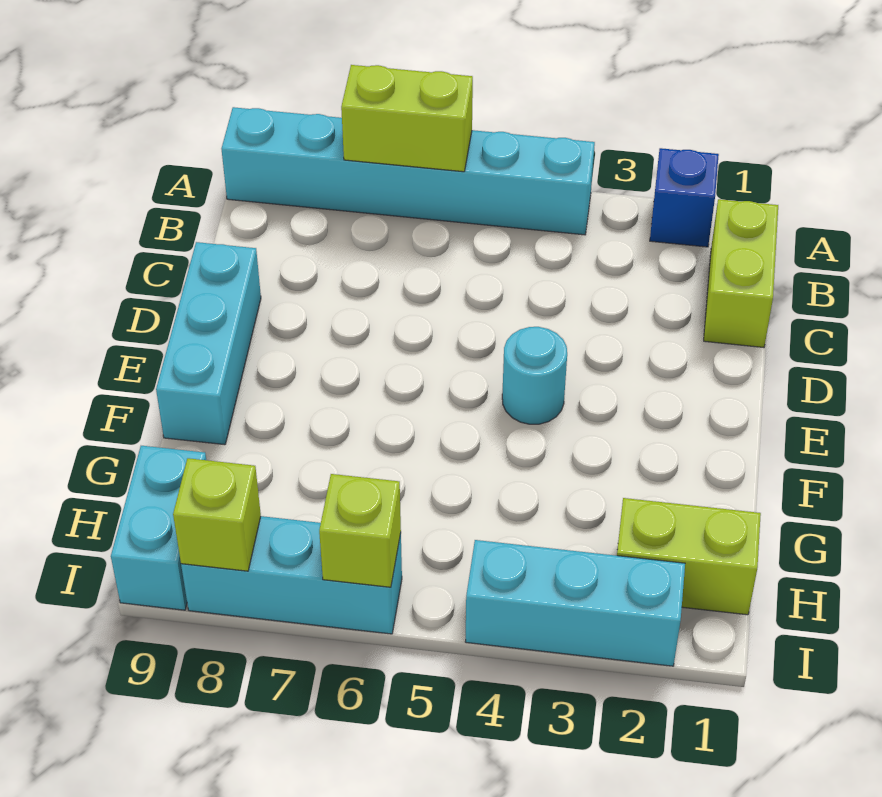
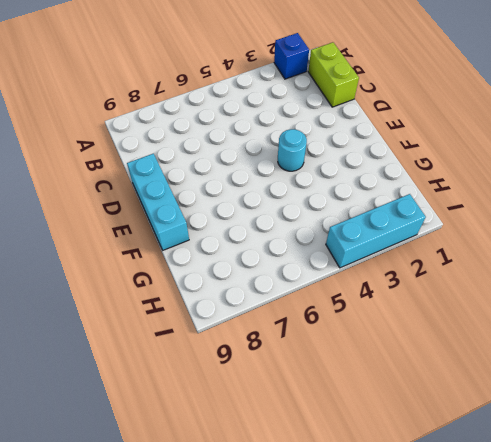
none -> cyan brick A4:A9 level 1
none -> lime brick H1:H2 level 1
none -> cyan brick H9:I9 level 1

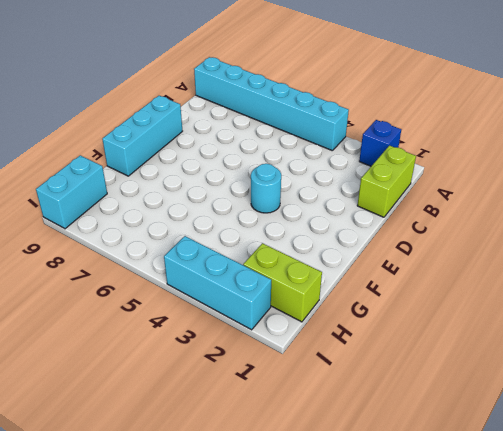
none -> cyan brick I6:I8 level 1
none -> lime brick A6:A7 level 2
none -> lime brick I6 level 2

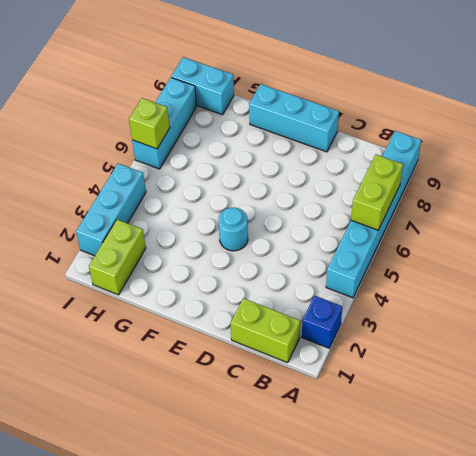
none -> lime brick I8 level 2

